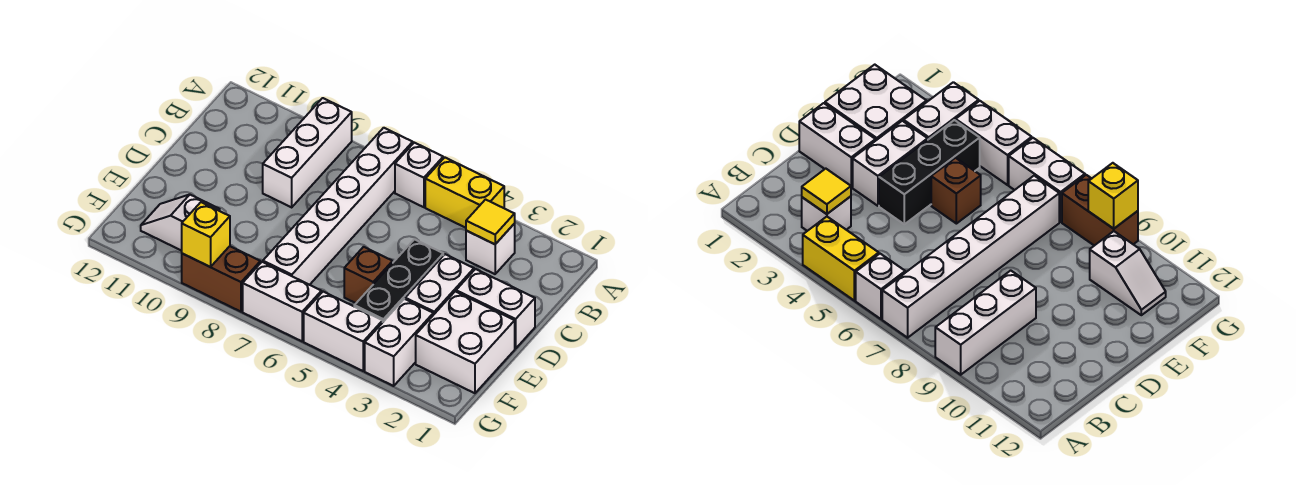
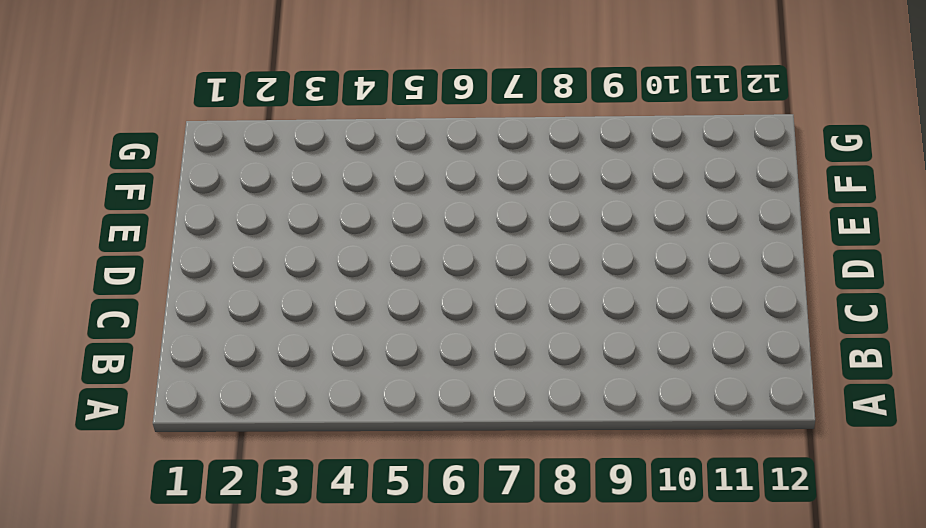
none -> yellow brick A4:A5 level 1
none -> white brick A6 level 1
none -> white brick A7:F7 level 1

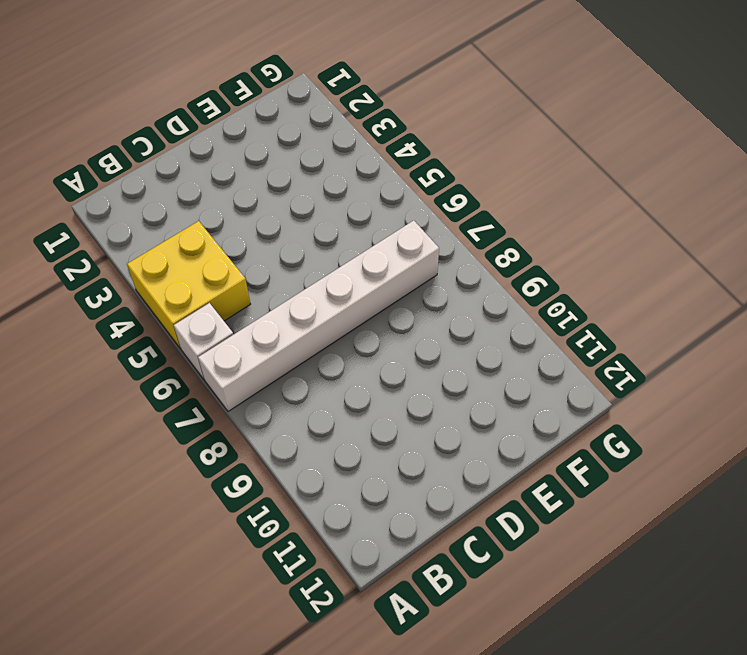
yellow brick A4:B5 level 1 -> yellow brick A4:A5 level 1
none -> white brick A9:C9 level 1
none -> white brick B3 level 1
none -> white brick D1:D2 level 1

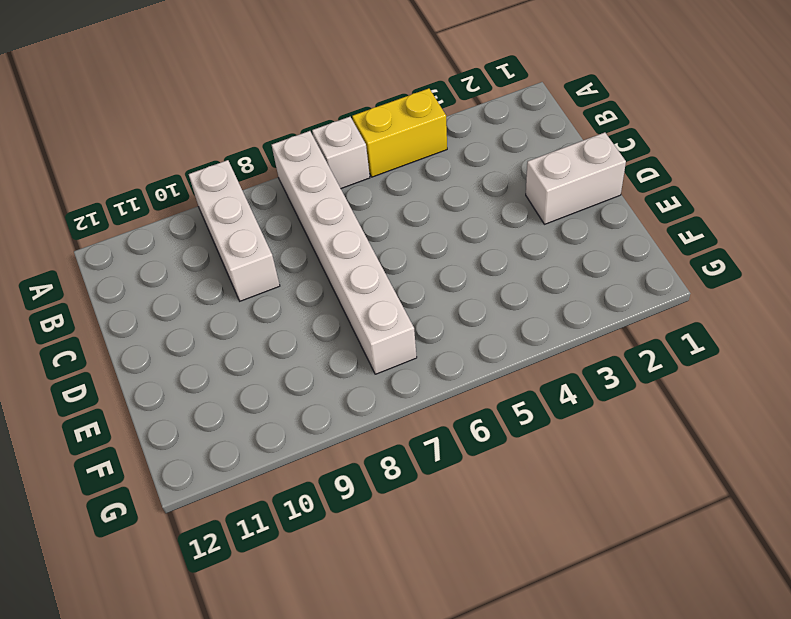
none -> white brick B3 level 1
none -> white brick D3:E3 level 1
none -> black brick D4:F4 level 1

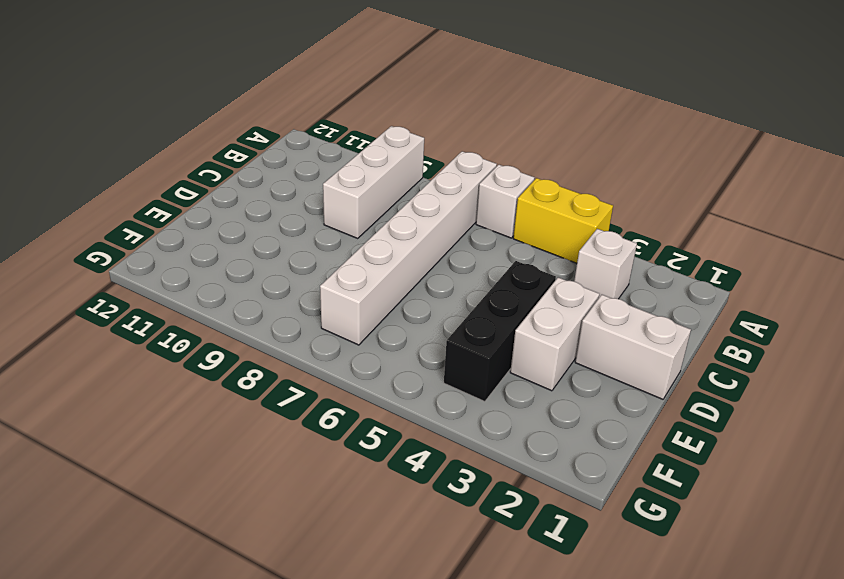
none -> white brick E1:F2 level 1
none -> brown brick E5 level 1
none -> white brick F3:G3 level 1

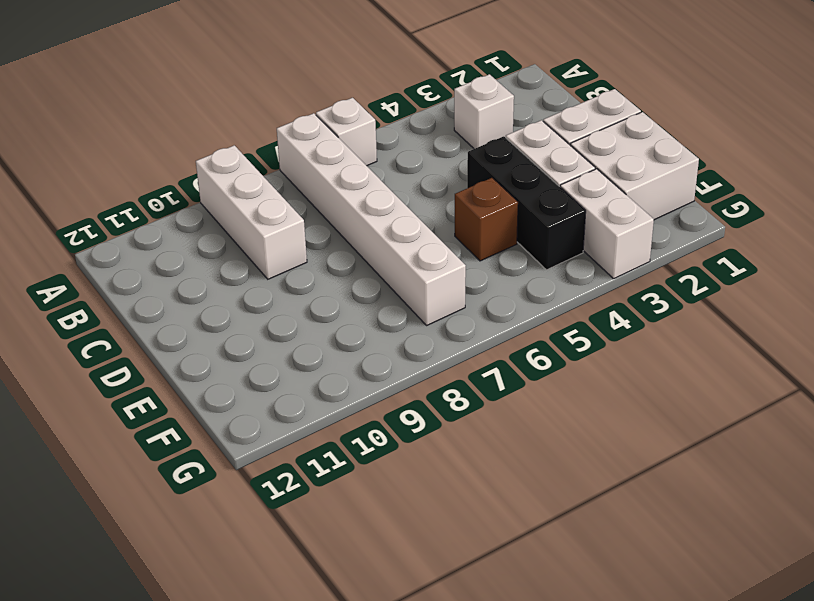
none -> yellow brick A4:A5 level 1
none -> white slope F10:F11 level 1 top 10
none -> white brick G4:G5 level 1

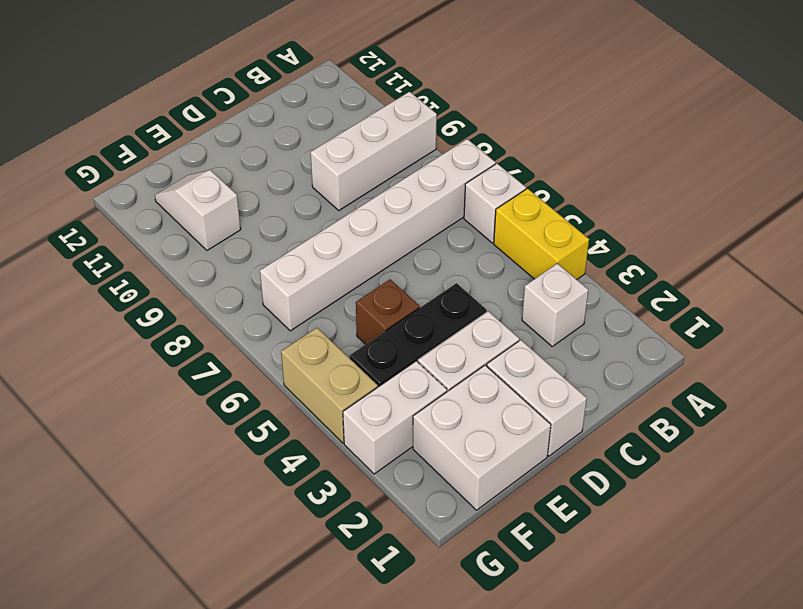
tan brick G4:G5 level 1 -> white brick G4:G5 level 1
none -> white brick G6:G7 level 1
none -> brown brick G8:G9 level 1
none -> yellow tile B3 level 2

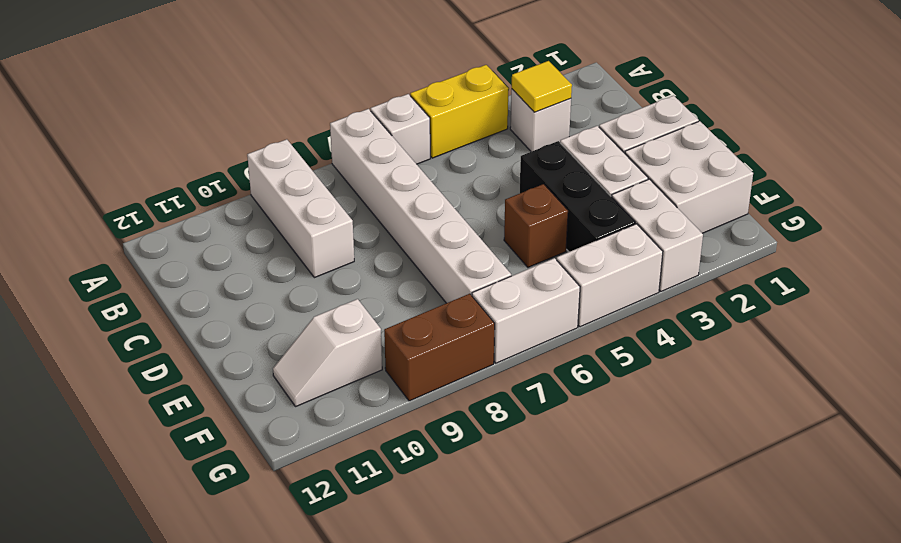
none -> yellow brick G9 level 2

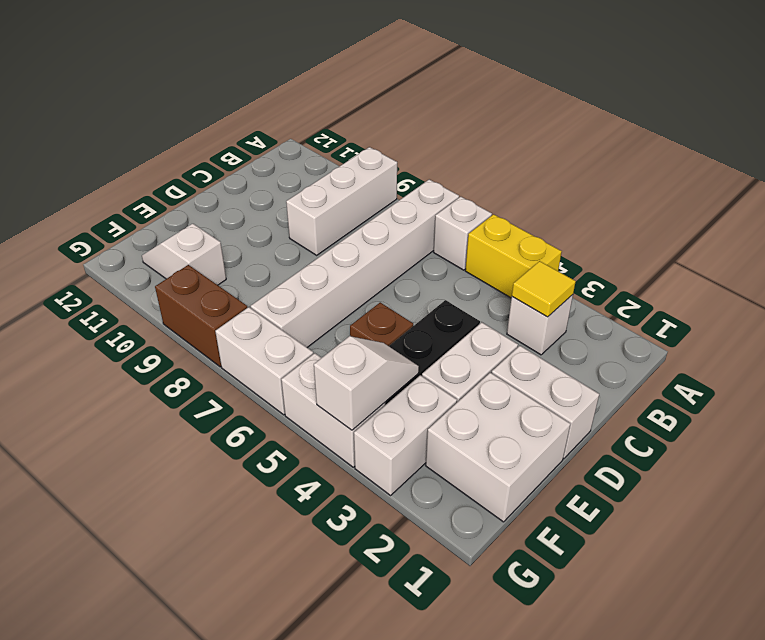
white slope F4:G4 level 2 top G -> none
none -> yellow brick G9 level 2

